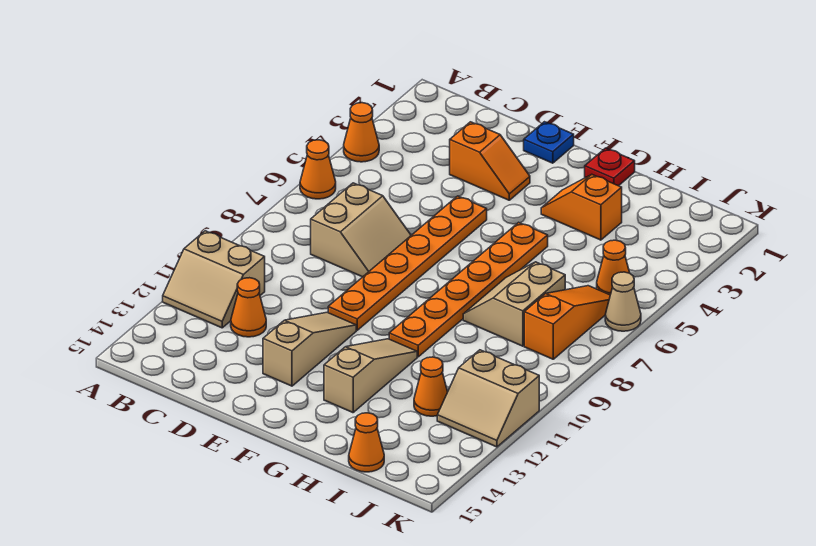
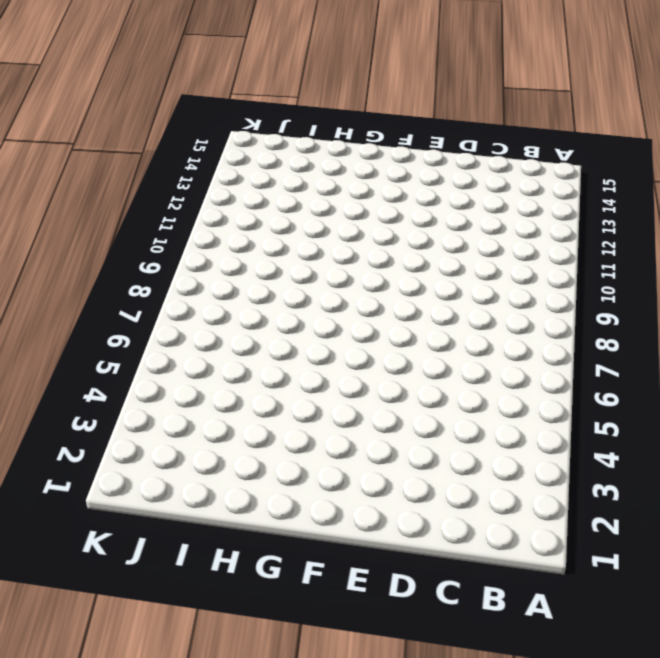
none -> orange cone A4 level 1
none -> orange cone A6 level 1
none -> tan slope A11:B12 level 1 top 11

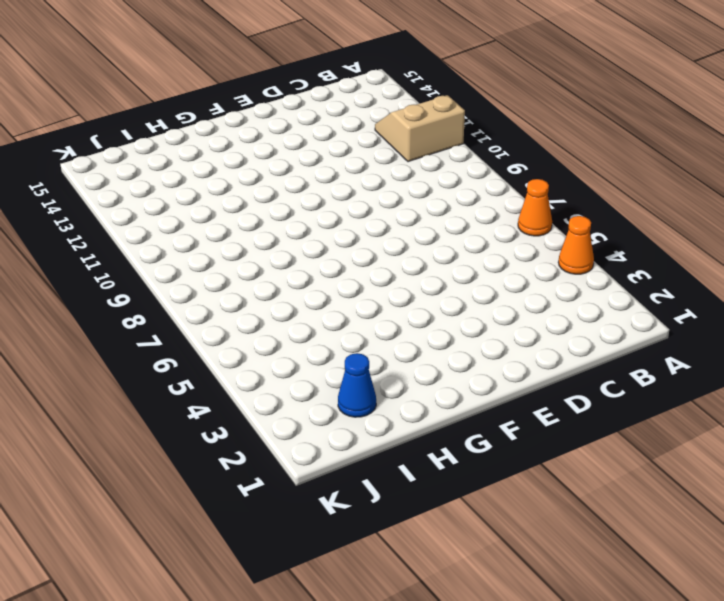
blue cone I2 level 1 -> none
none -> tan slope C7:D8 level 1 top C
none -> orange cone C12 level 1
none -> orange slope D3:E3 level 1 top D

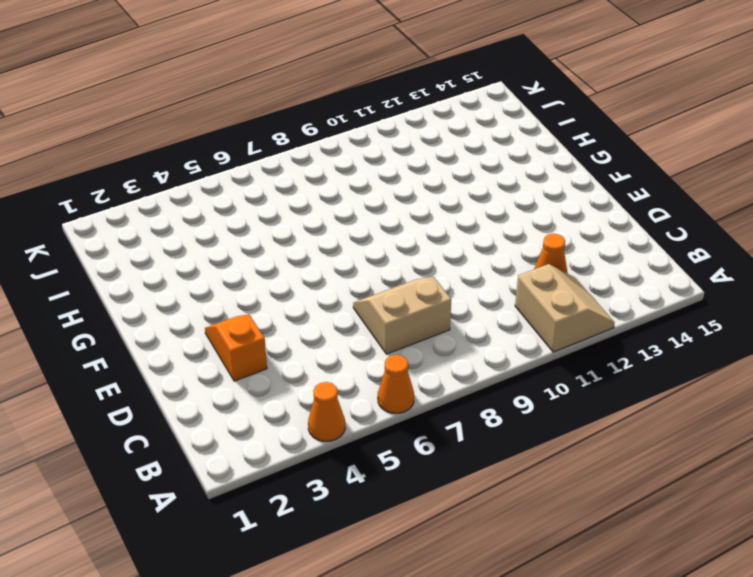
none -> blue plate E1 level 1
none -> orange plate E5:E10 level 1
none -> tan slope E11:E13 level 1 top 13

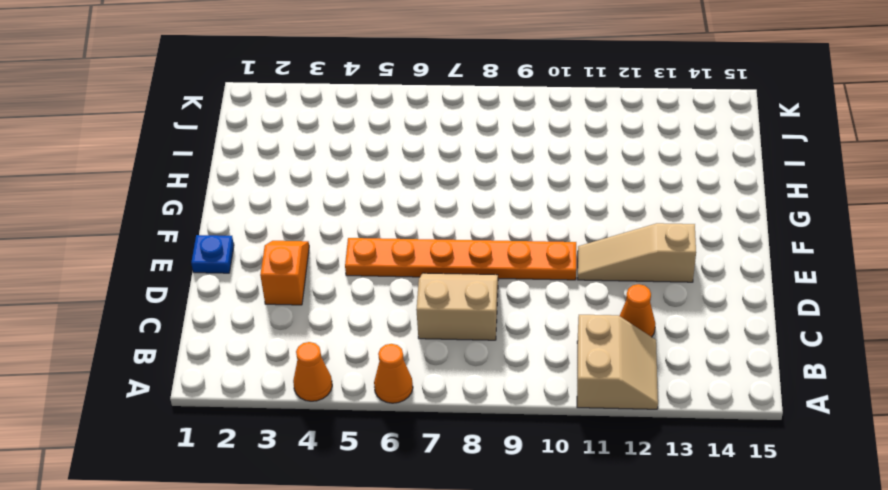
none -> red plate G1 level 1
none -> orange slope G3:H3 level 1 top H
none -> orange plate G5:G10 level 1

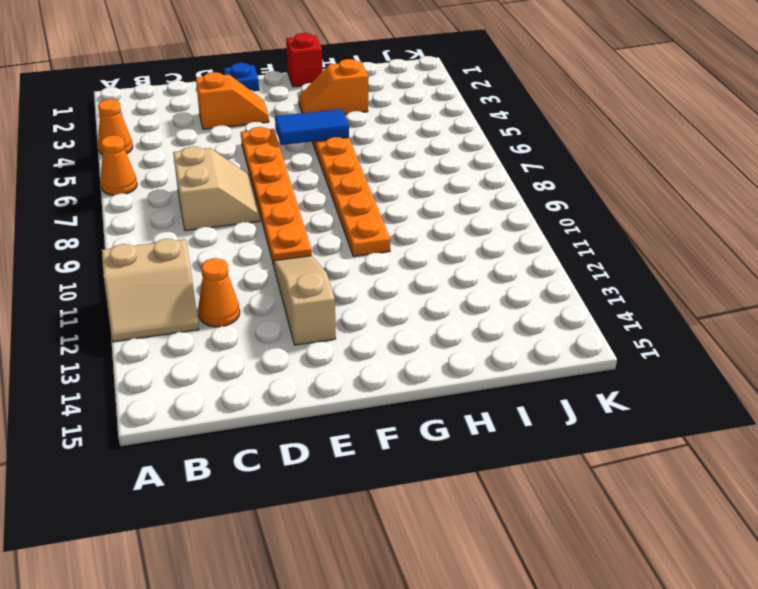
blue tile F5:G5 level 2 -> none
red brick G1 level 1 -> red plate G1 level 1
none -> tan slope G11:G13 level 1 top 13
none -> tan slope H7:I8 level 1 top I
none -> orange cone I12 level 1

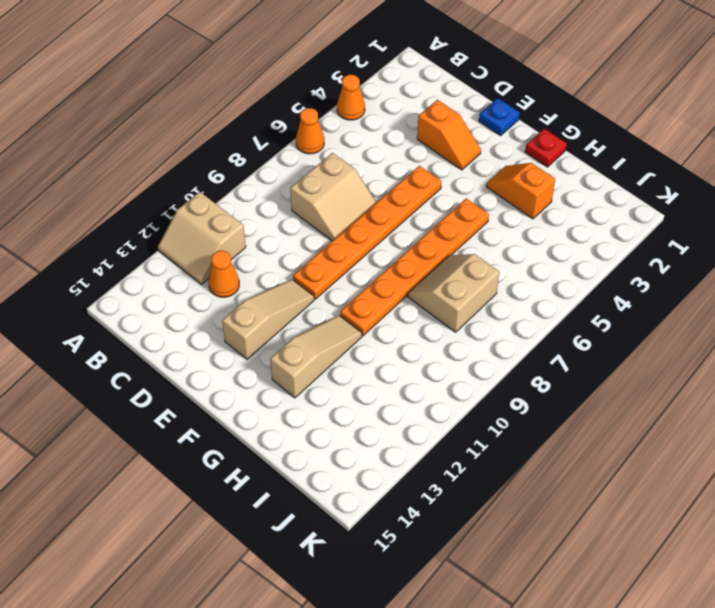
none -> orange cone I12 level 1
none -> orange cone I15 level 1
none -> orange cone J5 level 1

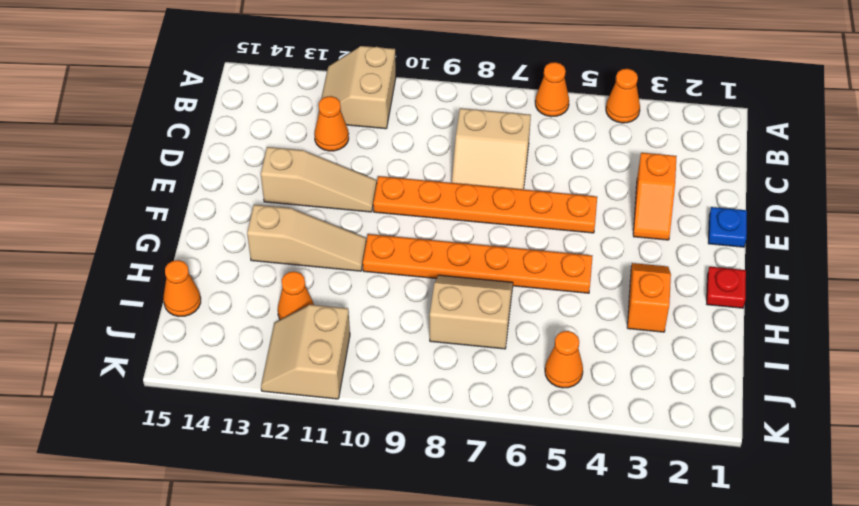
none -> orange slope J6:J8 level 1 top 8
none -> tan cone K6 level 1

